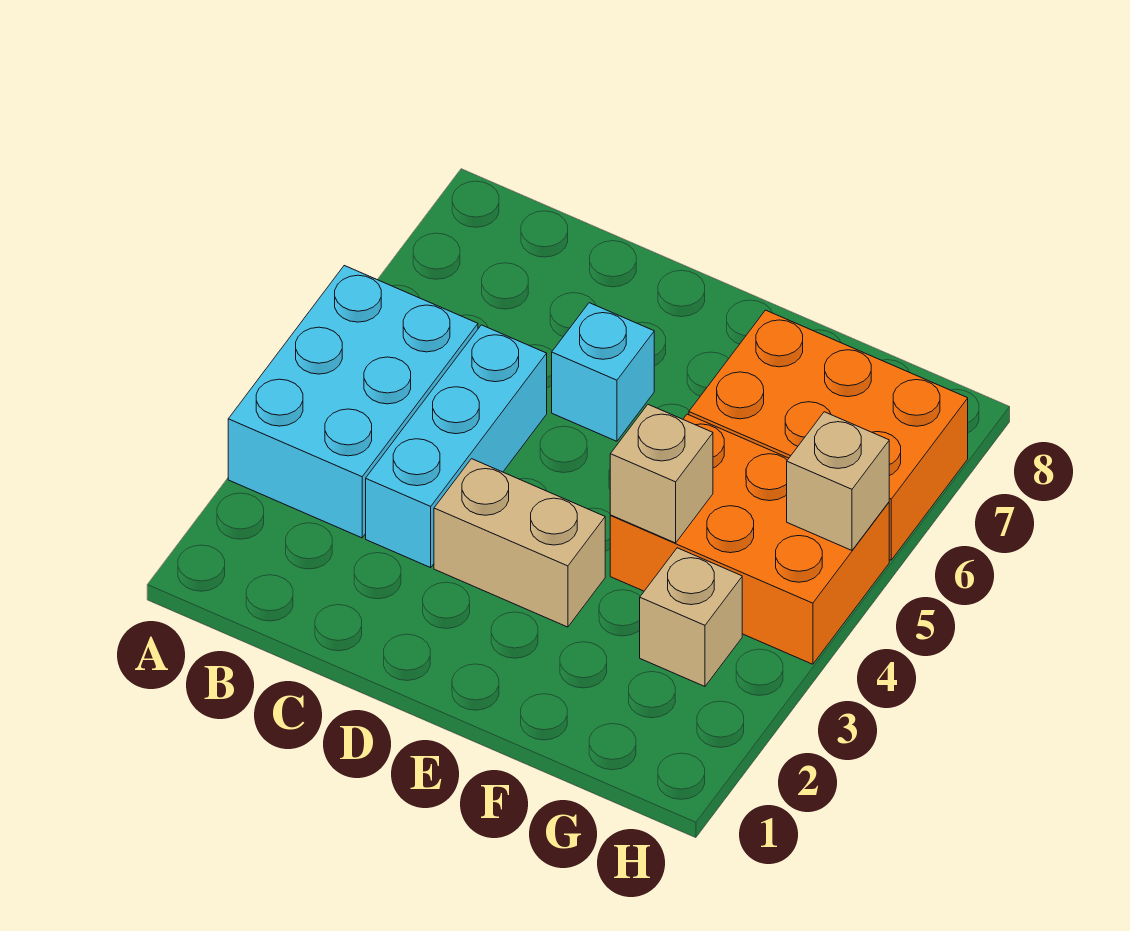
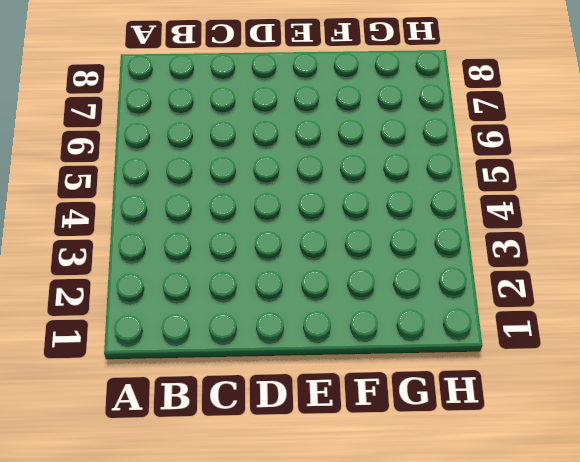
none -> cyan brick A3:B5 level 1
none -> cyan brick C3:C5 level 1

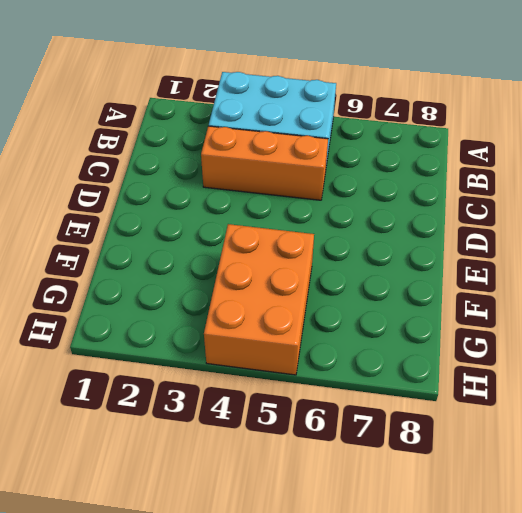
orange brick C3:C5 level 1 -> cyan brick C3:C5 level 1
none -> tan brick D3:E3 level 1
none -> cyan brick D6 level 1

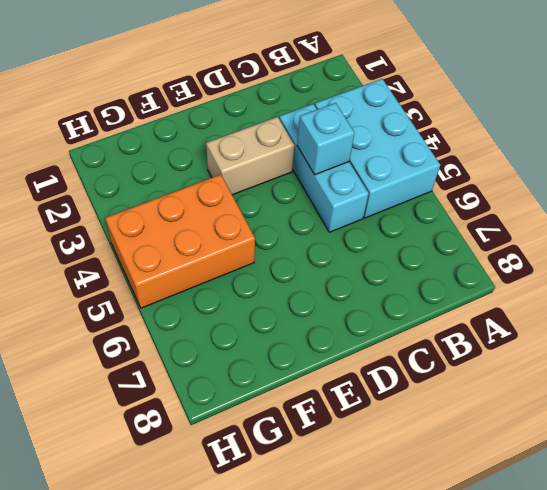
cyan brick C4 level 2 -> cyan brick D6 level 1
none -> orange brick F6:H7 level 1
none -> tan brick G3 level 1

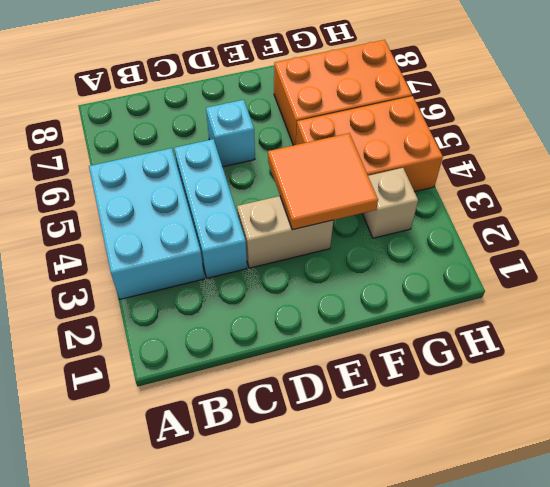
orange tile E3:F4 level 2 -> tan brick F4 level 2
none -> tan brick H5 level 2

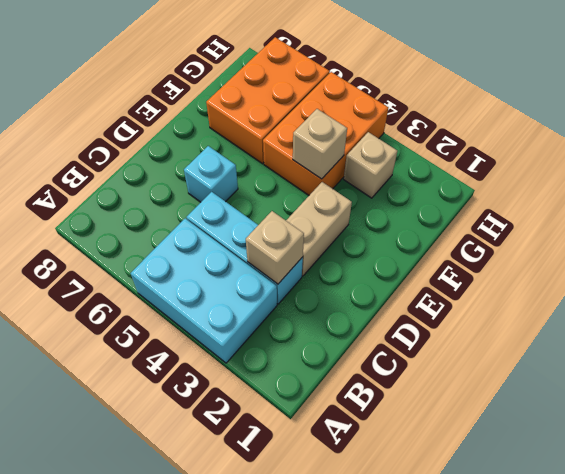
tan brick C3 level 2 -> tan brick H5 level 2

